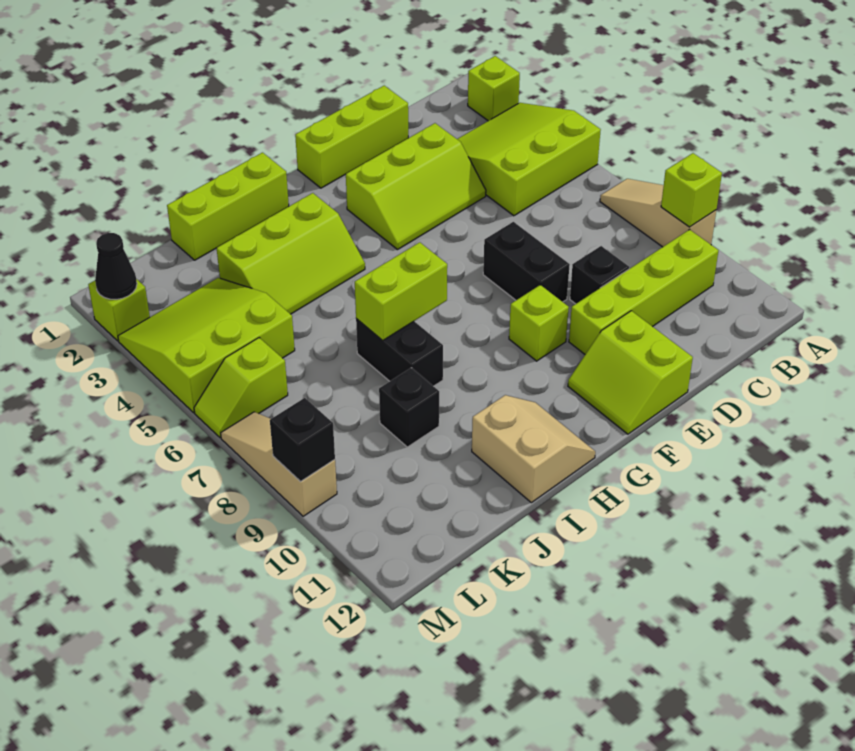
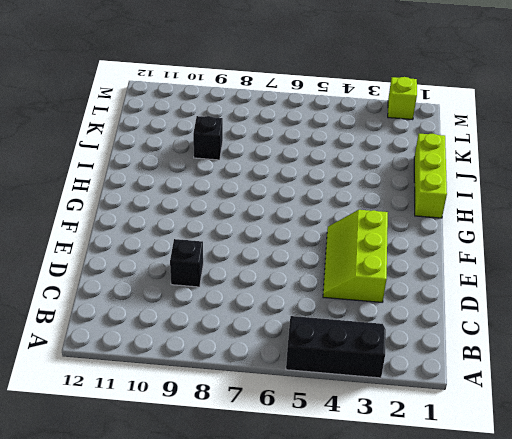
black slope A3:B5 level 1 top A -> lime slope A3:C5 level 1 top 5
none -> lime brick A2 level 1
none -> tan slope A7:A9 level 1 top 9
none -> lime brick B10:E10 level 1

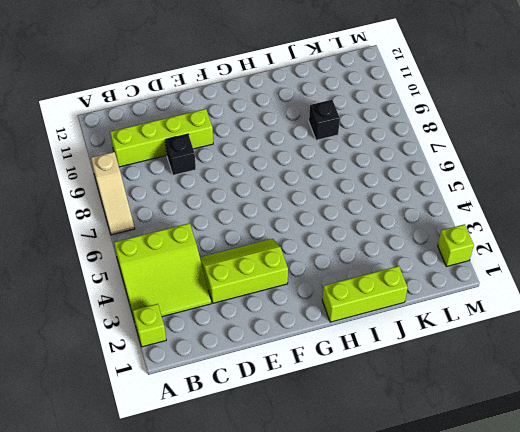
none -> lime brick D1:F1 level 1
none -> black brick E7:E8 level 1
none -> lime slope E11:F12 level 1 top E

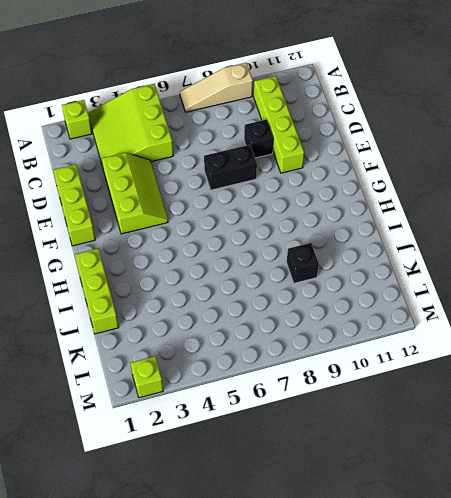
none -> lime slope E11:F12 level 1 top E
none -> lime brick F9 level 1
none -> lime slope H3:J4 level 1 top 3

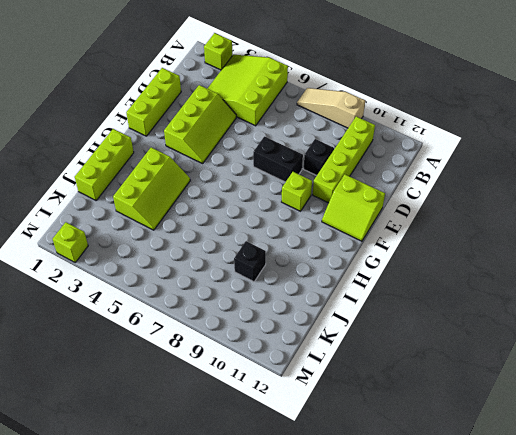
none -> tan slope H11:I12 level 1 top I
none -> black brick I7:I8 level 1
none -> lime slope K3:M5 level 1 top 5

